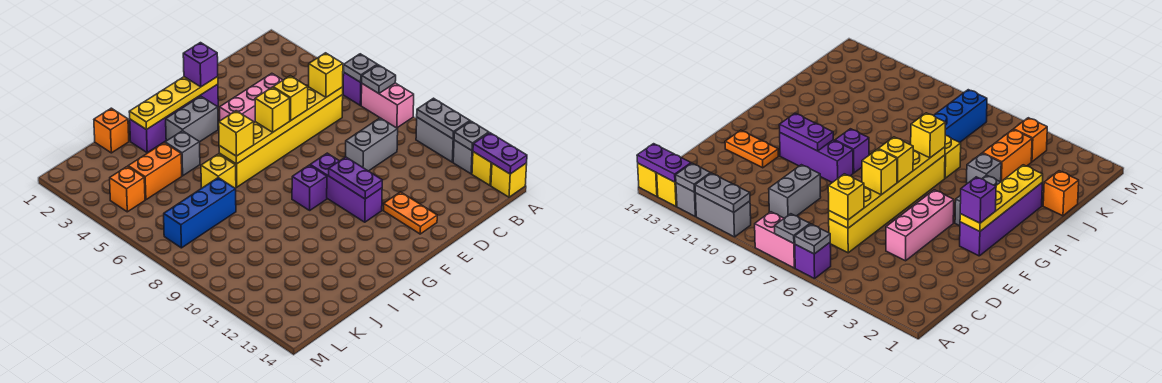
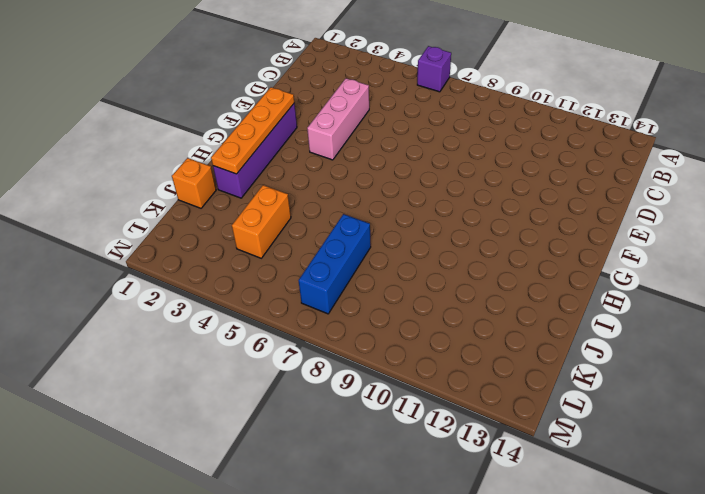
orange plate F2:I2 level 2 -> yellow plate F2:I2 level 2
none -> pink brick A7:A8 level 1
none -> grey brick A10:A11 level 1
none -> grey brick A12 level 1
none -> yellow brick A13 level 1

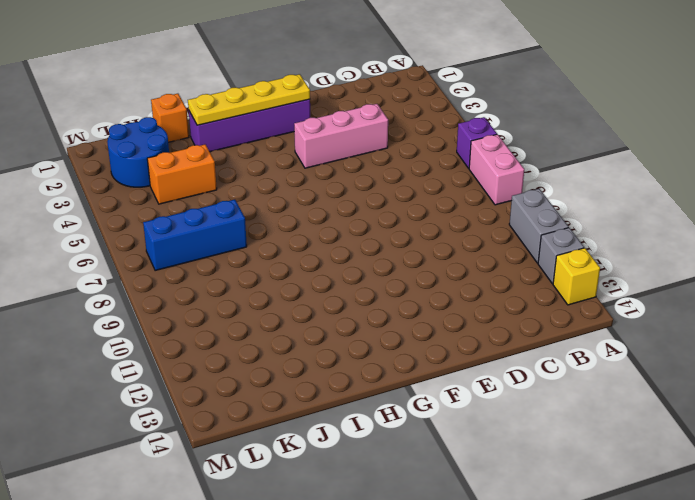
blue round brick K2:L3 level 1 -> none
none -> yellow brick A14 level 1
none -> yellow brick C6:H6 level 1
none -> grey brick C9:D9 level 1
none -> orange plate E12:E13 level 1

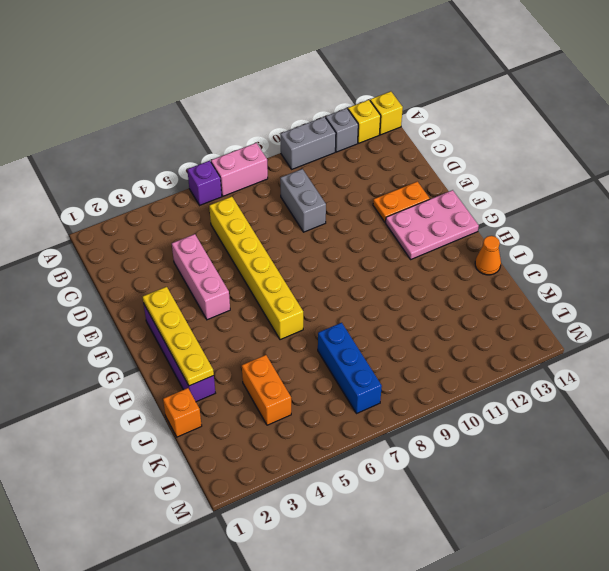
pink plate F12:G14 level 1 -> none
orange cone I14 level 1 -> none
none -> purple brick F9:F11 level 1
none -> grey brick G3:H3 level 1
none -> purple brick G9 level 1
none -> grey brick I4 level 1

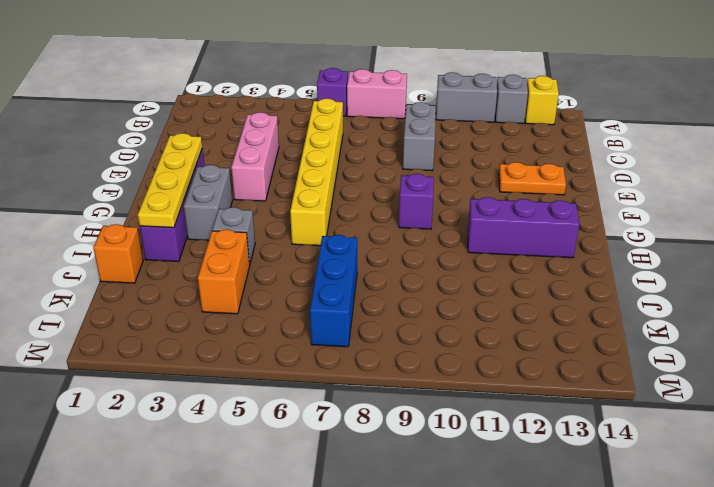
purple brick H11:H13 level 1 -> purple brick F9:F11 level 1
none -> yellow brick A14 level 1
none -> yellow brick I6 level 1
none -> orange brick L4 level 1
none -> grey plate A6 level 2

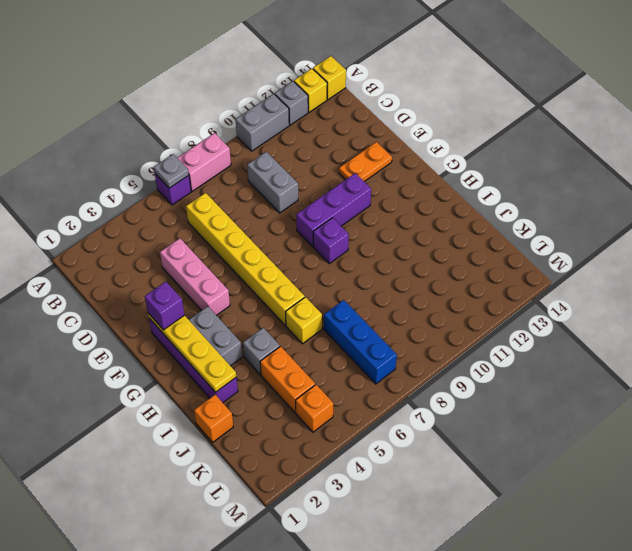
none -> grey plate A7 level 2
none -> grey plate A10:A11 level 2
none -> grey plate A12 level 2
none -> purple plate A13:A14 level 2

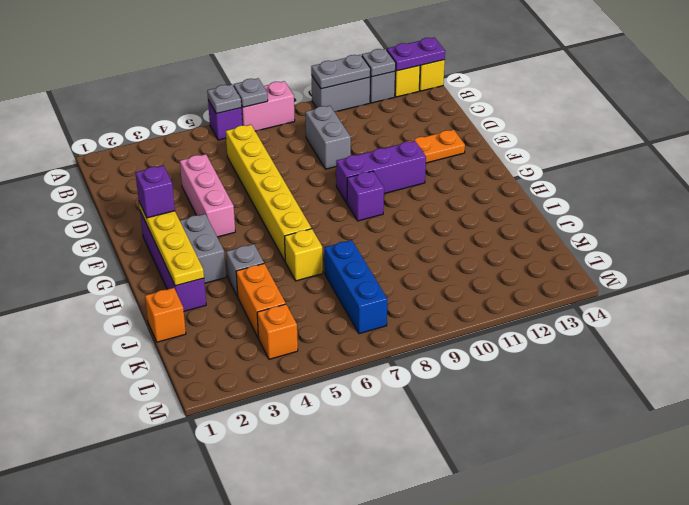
none -> yellow plate C6:H6 level 2
none -> purple plate F10:F11 level 2
none -> yellow brick C6 level 3
none -> yellow brick E6 level 3

